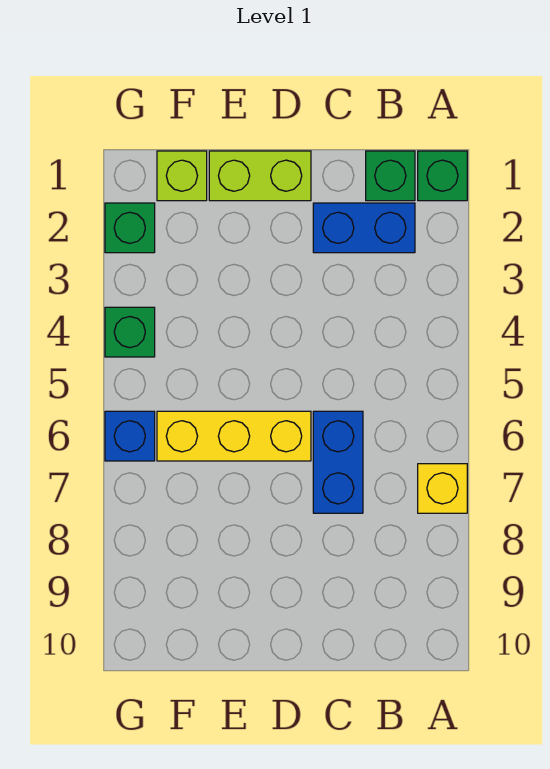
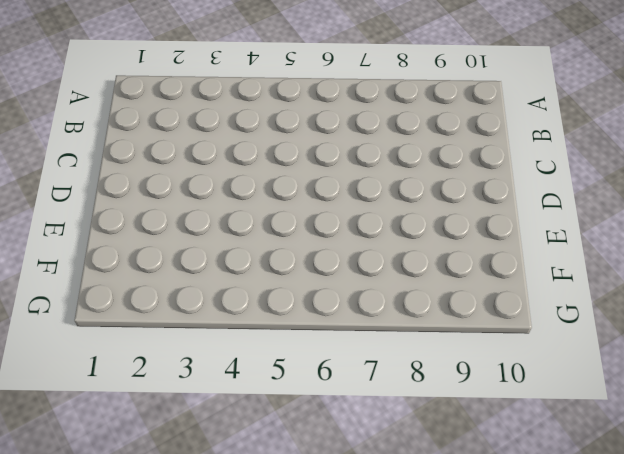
none -> green brick A1 level 1
none -> yellow brick A7 level 1

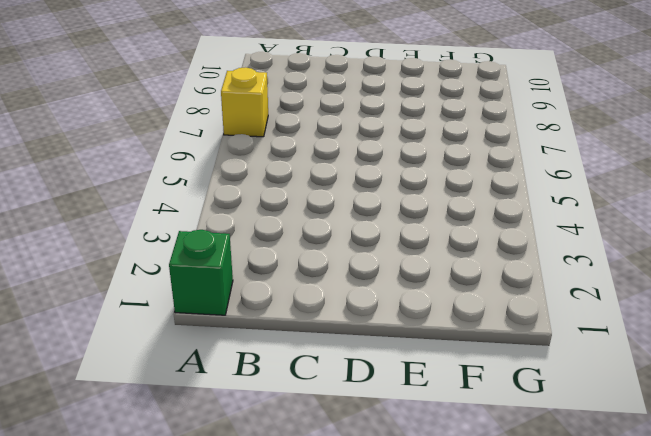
none -> green brick B1 level 1
none -> blue brick B2:C2 level 1

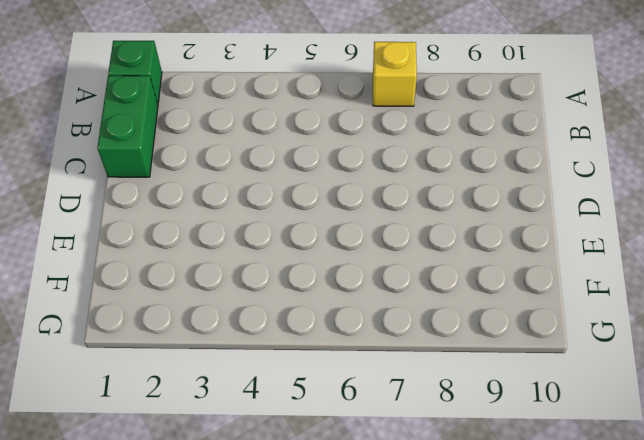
green brick B1:C1 level 1 -> green brick B1 level 1
none -> blue brick B2:C2 level 1
none -> blue brick C6:C7 level 1

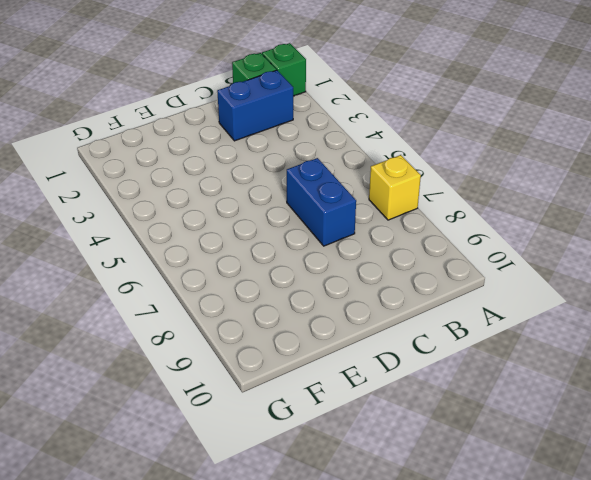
none -> lime brick D1:E1 level 1
none -> yellow brick D6:F6 level 1

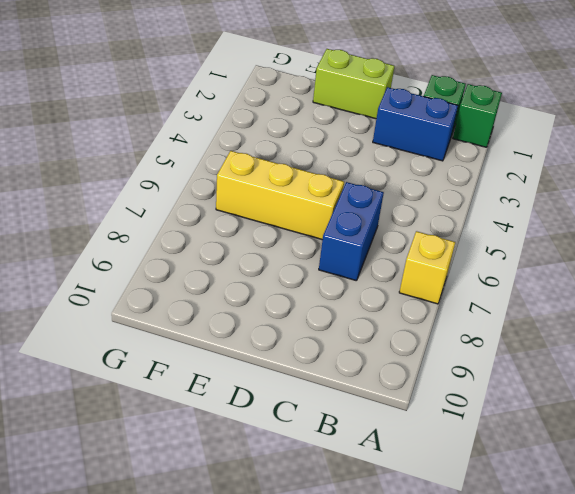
none -> lime brick F1 level 1
none -> green brick G2 level 1

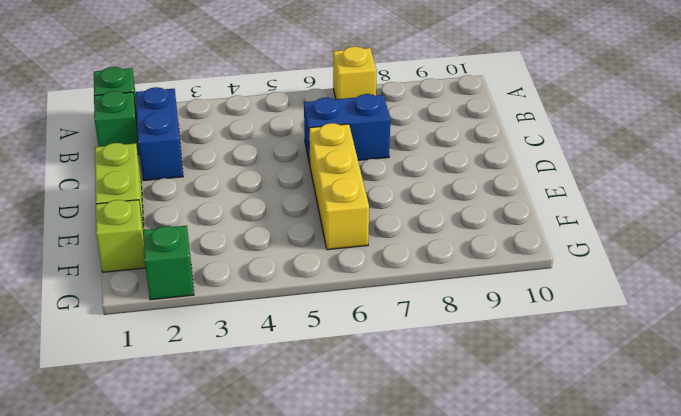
none -> green brick G4 level 1
none -> blue brick G6 level 1

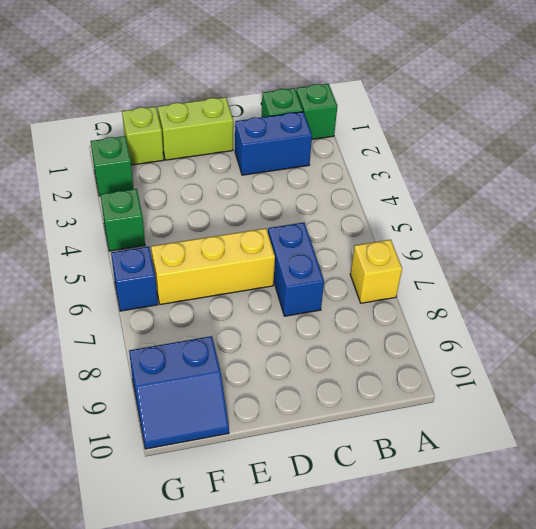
blue slope F9:G10 level 1 top 9 -> none

